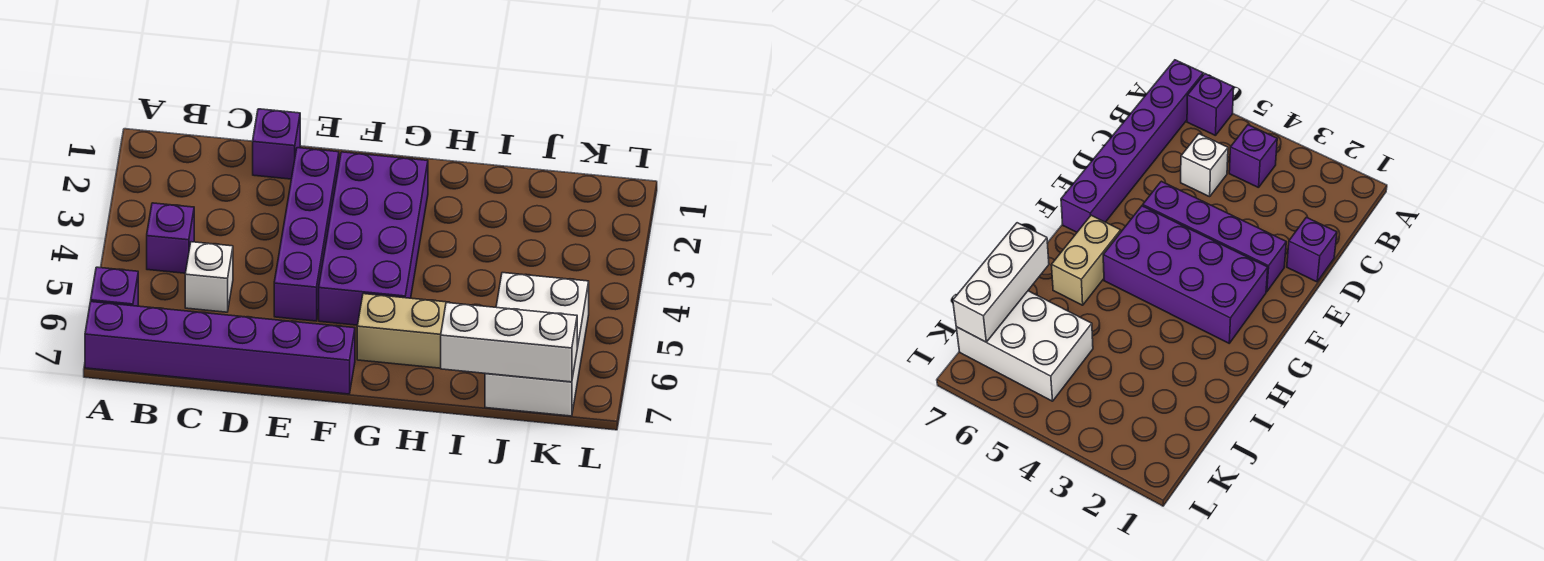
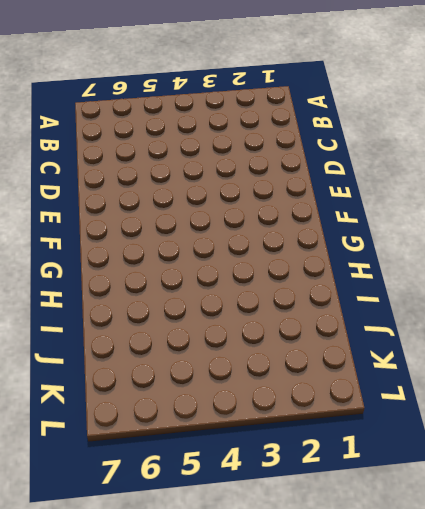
none -> purple brick A6 level 1
none -> purple brick A7:F7 level 1

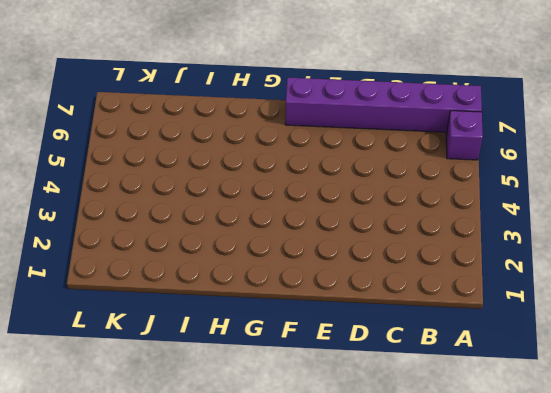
none -> purple brick B4 level 1
none -> white brick C5 level 1

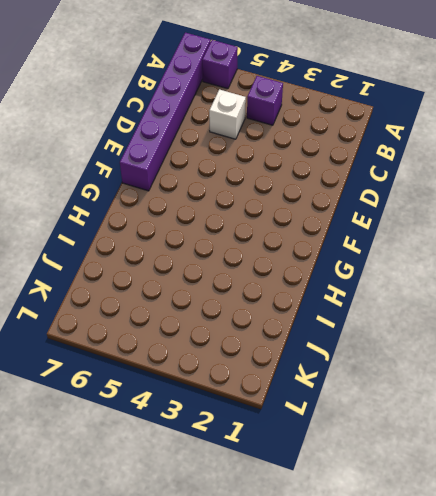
none -> purple brick D1 level 1
none -> purple brick E2:E5 level 1

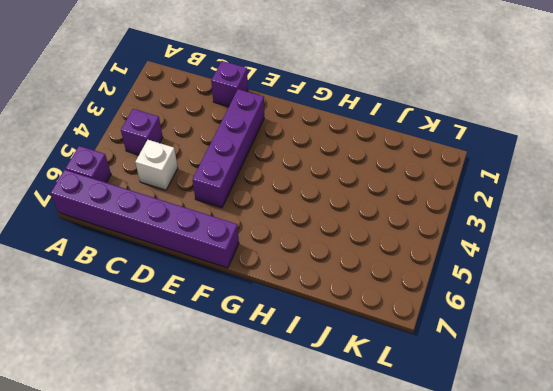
none -> purple brick F2:G5 level 1
none -> tan brick G6:H6 level 1

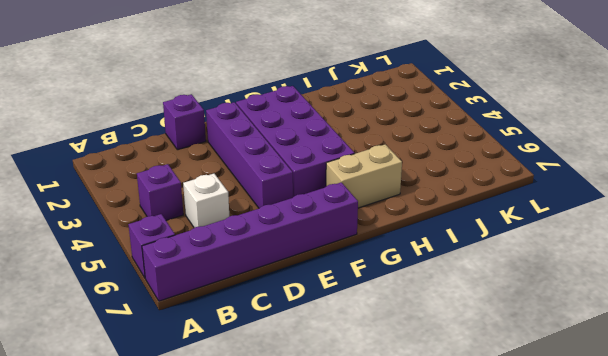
none -> white brick J5:K7 level 1
none -> white brick I7:K7 level 2

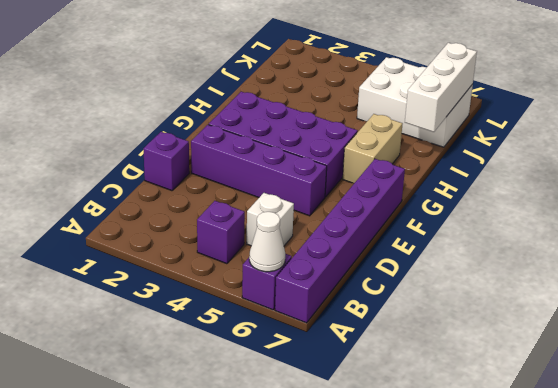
white cone A6 level 2 -> none

